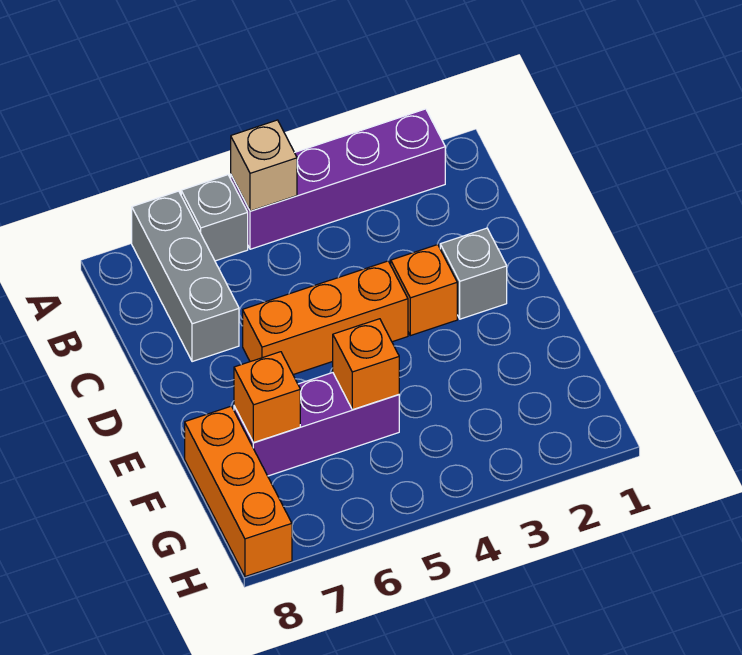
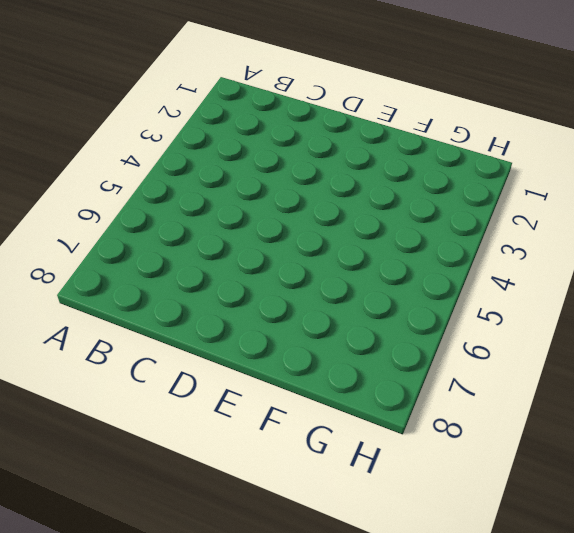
none -> purple brick A2:A5 level 1
none -> grey brick A6 level 1

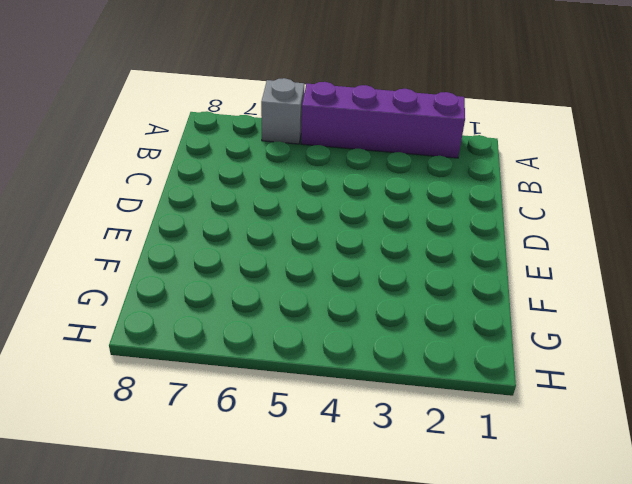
none -> grey brick A7:C7 level 1
none -> grey brick D2 level 1

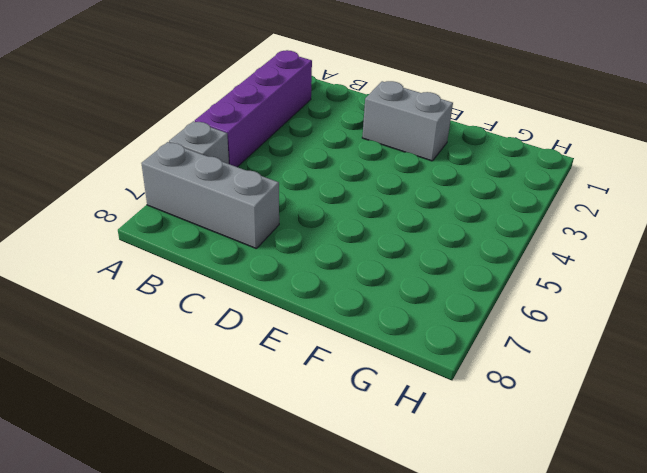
grey brick D2:E2 level 1 -> grey brick D2 level 1
none -> orange brick D3 level 1
none -> orange brick D4:D6 level 1

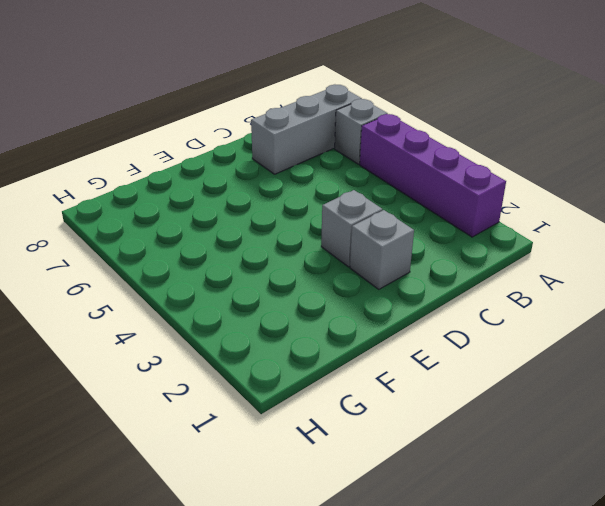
grey brick D3 level 1 -> orange brick D3 level 1
none -> orange brick D4:D6 level 1
none -> purple brick F5:F7 level 1

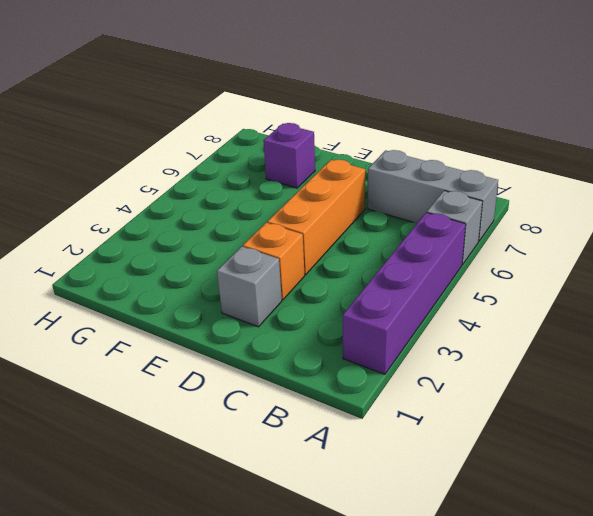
purple brick F7 level 1 -> purple brick F5:F7 level 1
none -> orange brick F8:H8 level 1
none -> tan brick A5 level 2

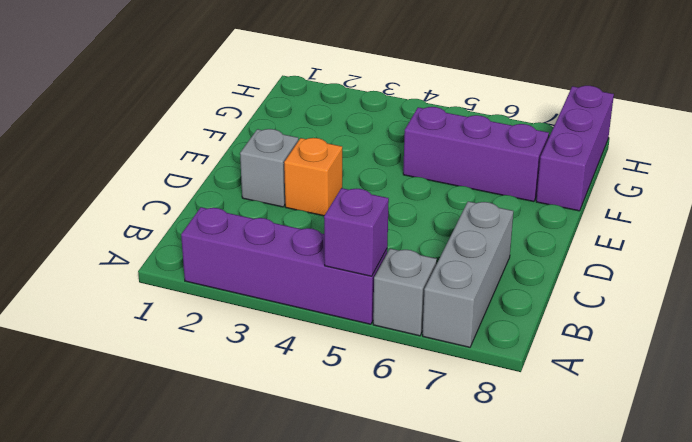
purple brick A5 level 2 -> tan brick A5 level 2
purple brick F8:H8 level 1 -> orange brick F8:H8 level 1
none -> orange brick D4:D6 level 1
none -> orange brick F5 level 2

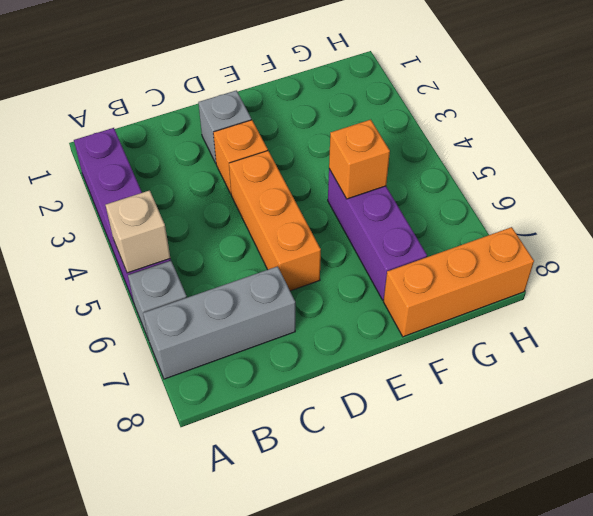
none -> orange brick F7 level 2

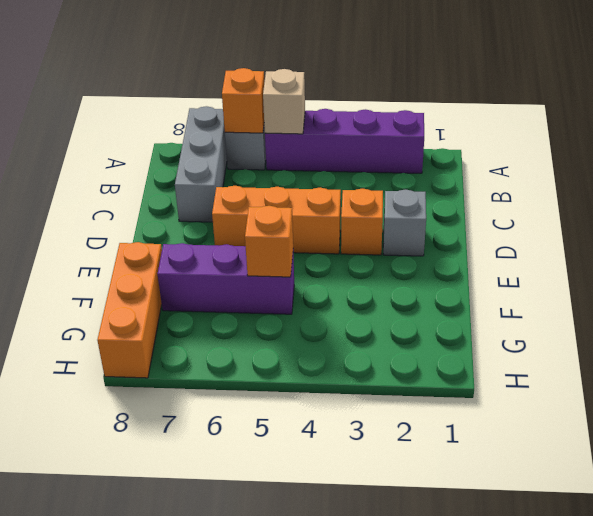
orange brick A6 level 2 -> orange brick F7 level 2

